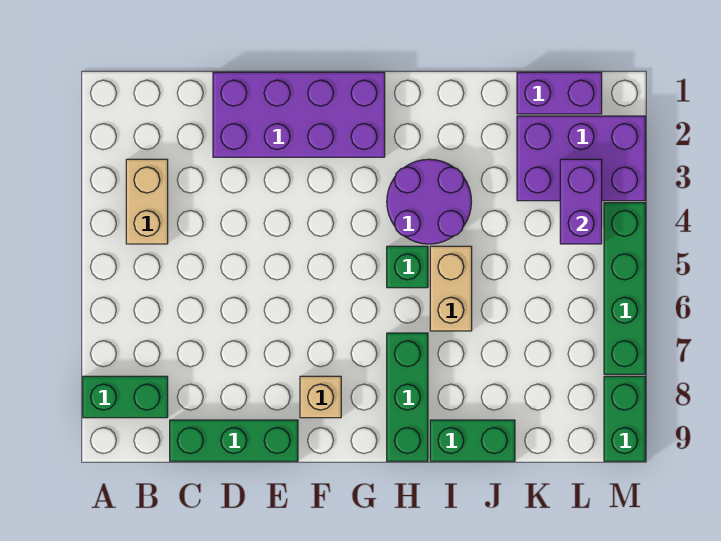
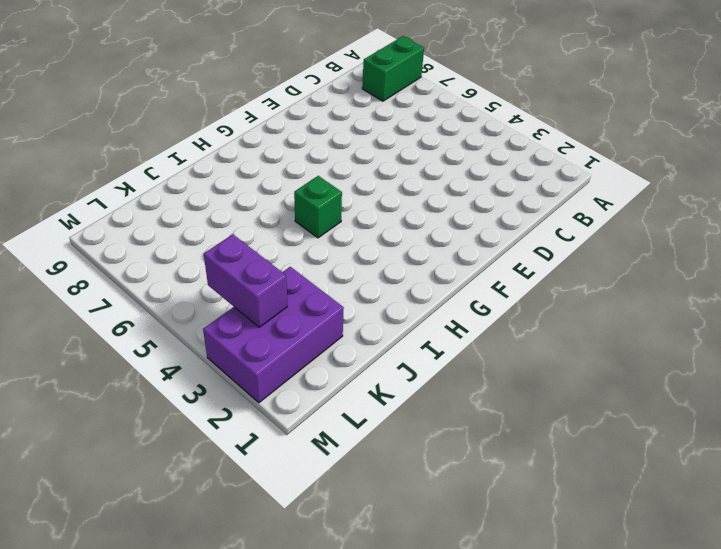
none -> tan brick B3:B4 level 1
none -> green brick C9:E9 level 1
none -> purple brick D1:G2 level 1

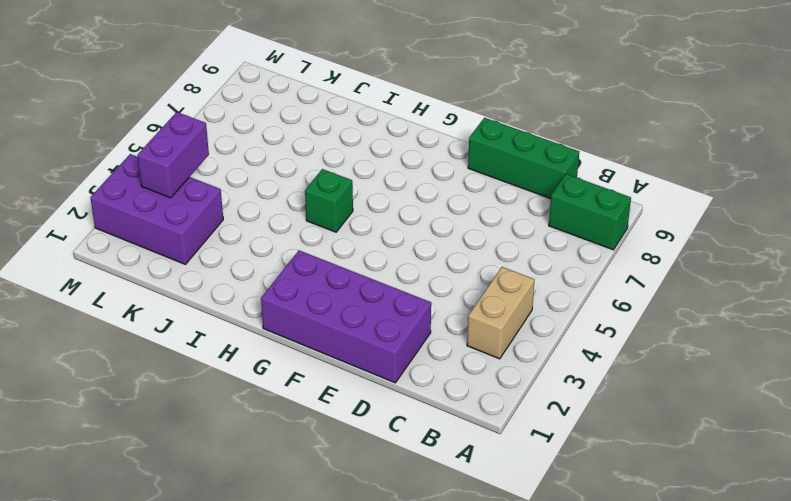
none -> tan brick F8 level 1
none -> purple round brick H3:I4 level 1
none -> green brick H7:H9 level 1

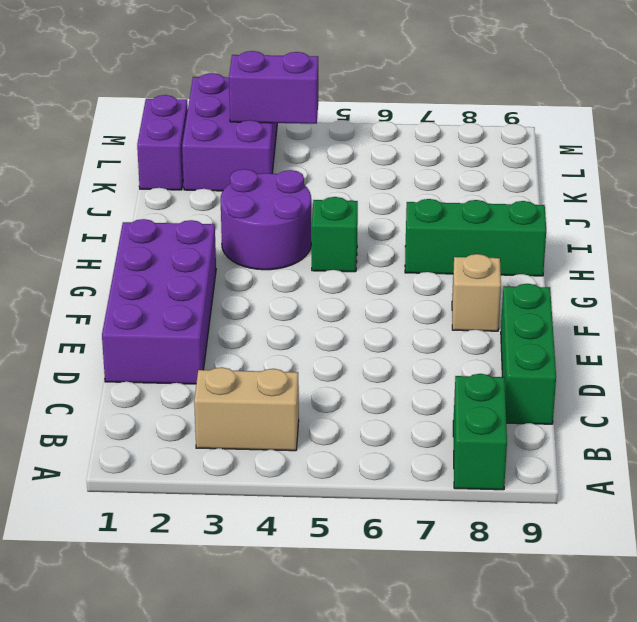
none -> tan brick I5:I6 level 1
none -> green brick I9:J9 level 1
none -> green brick M4:M7 level 1

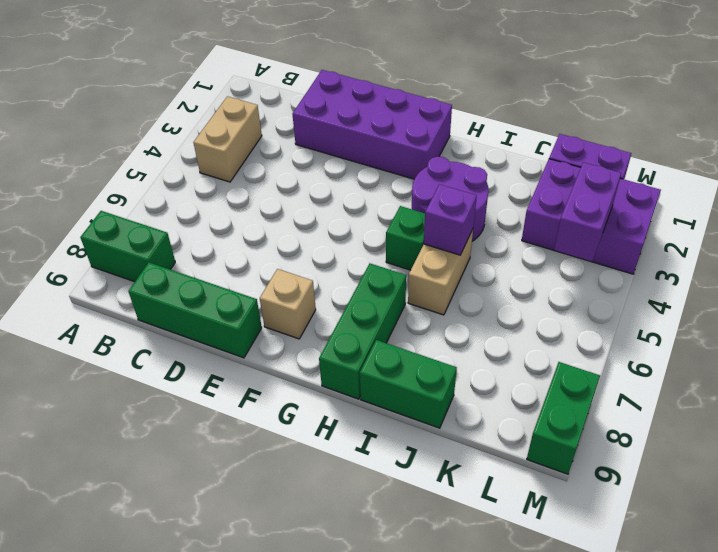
purple brick I5 level 2 -> none
none -> green brick M4:M7 level 1

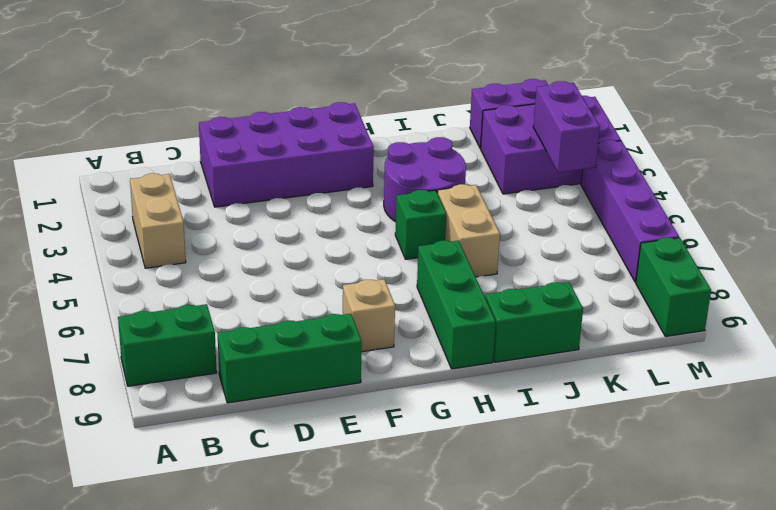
purple brick M4:M7 level 1 -> green brick M4:M7 level 1

